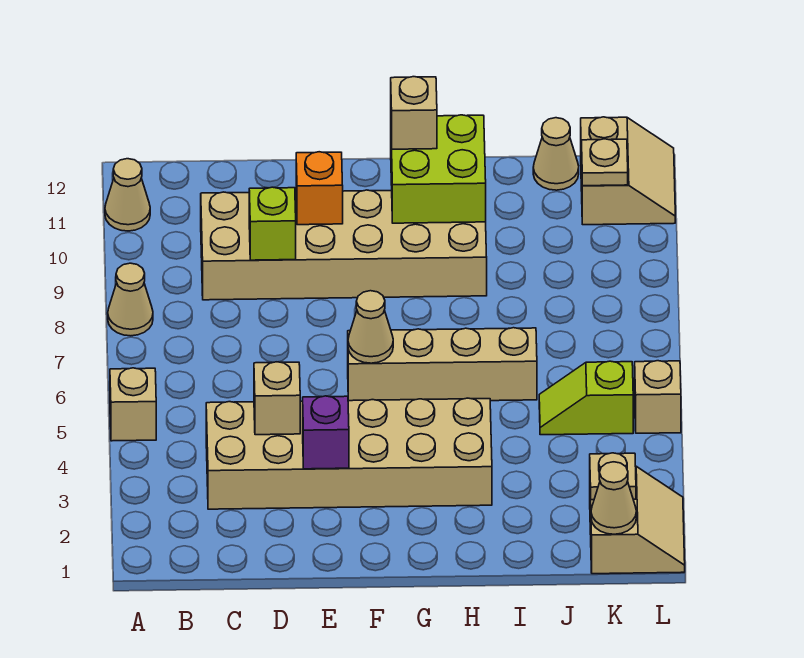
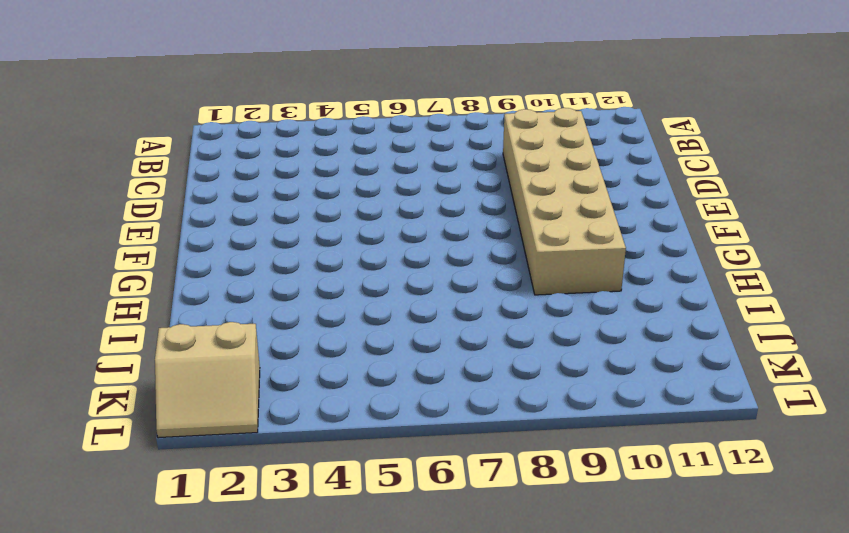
none -> tan brick A5 level 1
none -> tan cone A8 level 1
none -> tan cone A11 level 1

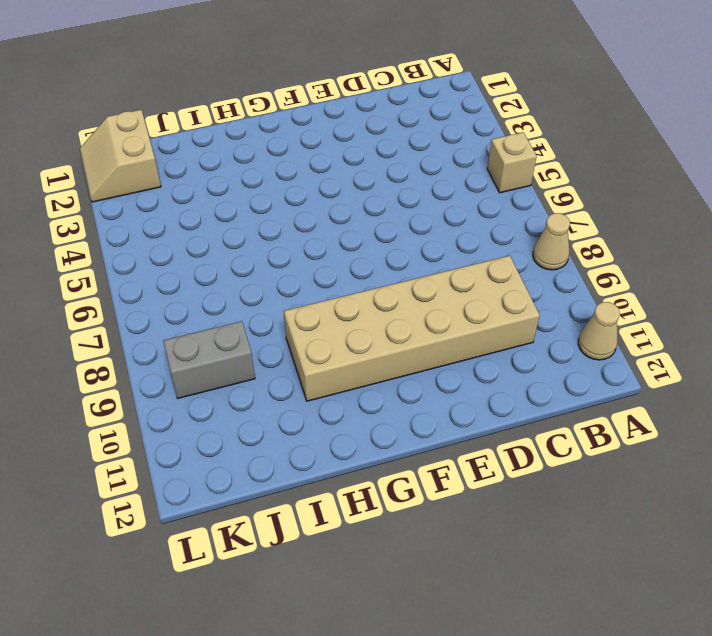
grey brick J9:K9 level 1 -> none
none -> tan brick C3:H4 level 1
none -> tan brick F6:I6 level 1
none -> lime slope J5:K5 level 1 top K

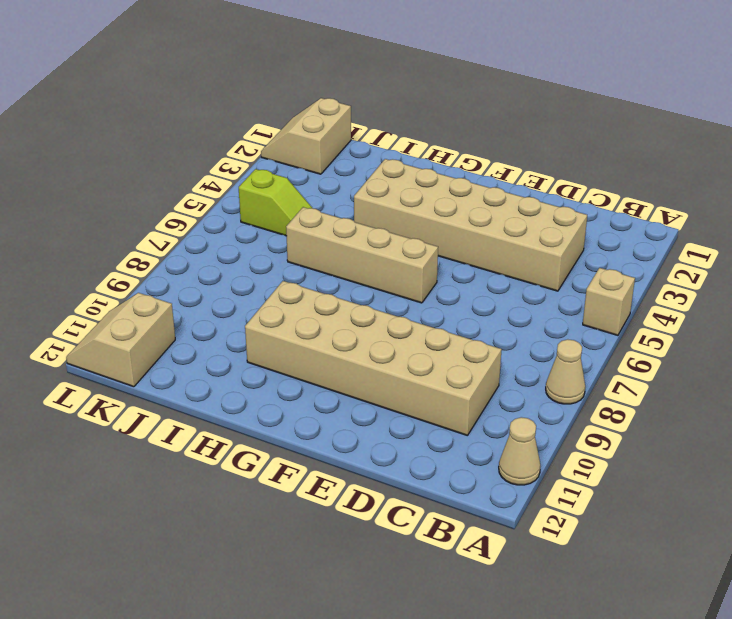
none -> tan cone J12 level 1
none -> tan brick L5 level 1
none -> tan brick D4 level 2

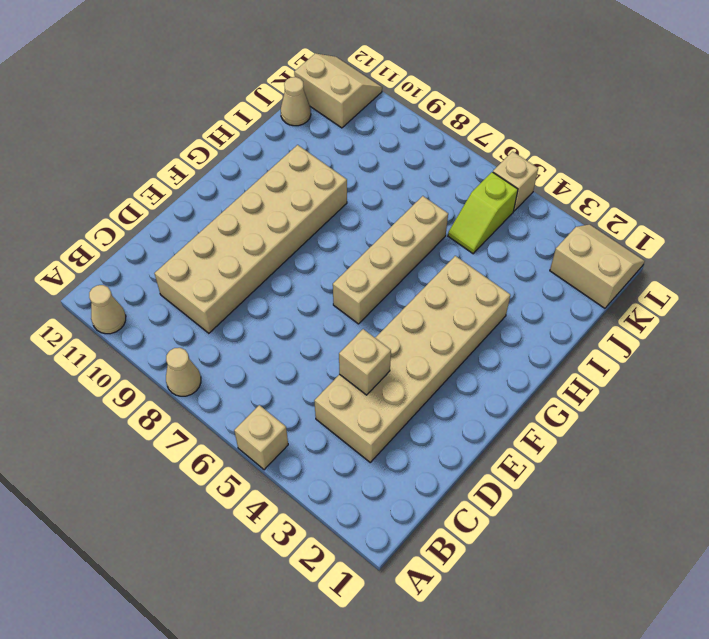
none -> lime brick D9 level 2
none -> purple brick E3 level 2
none -> orange brick E10 level 2

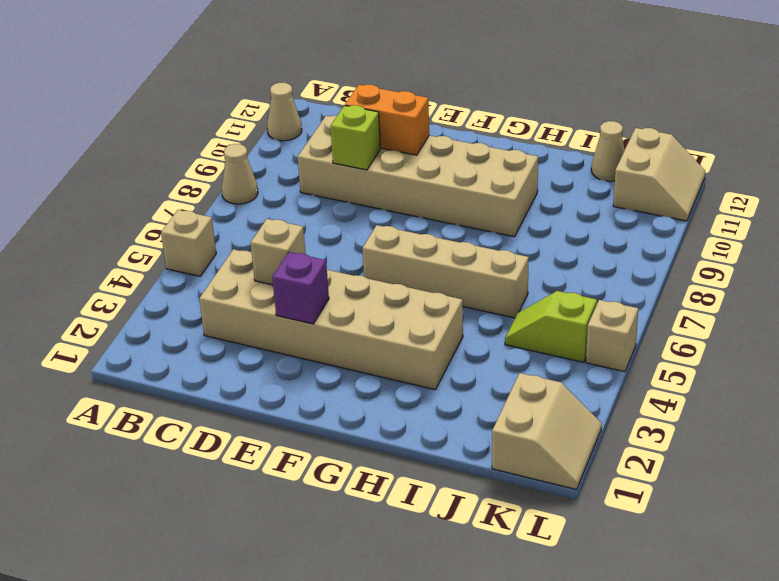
orange brick D10:E10 level 2 -> orange brick E10 level 2
none -> tan cone F6 level 2
none -> lime brick G10:H11 level 2
none -> tan cone K1 level 2

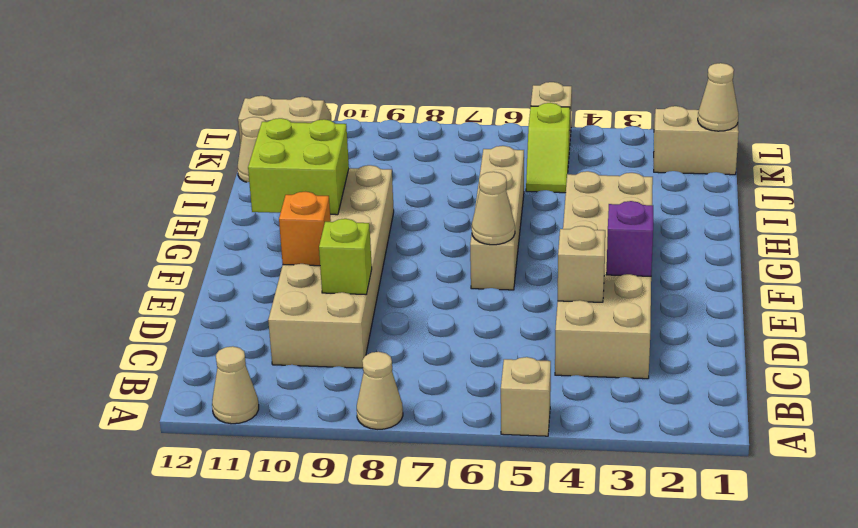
none -> tan plate K2 level 2
none -> tan plate K11 level 2
none -> tan brick G11 level 3

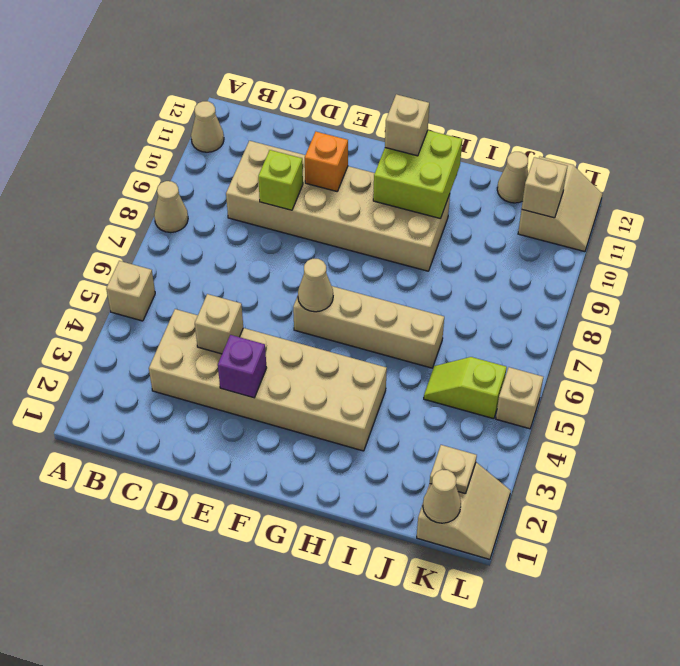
tan brick K11 level 2 -> tan plate K11 level 2

